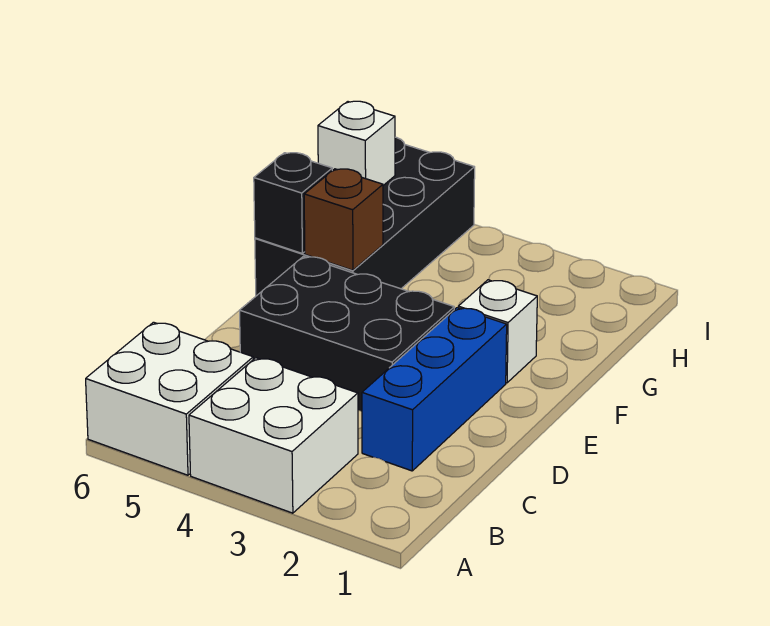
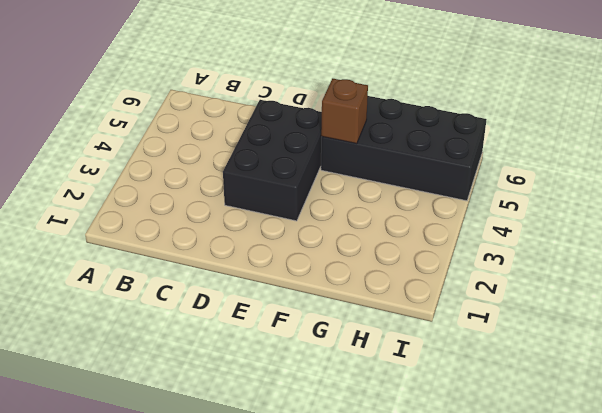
none -> white brick A3:B4 level 1
none -> white brick A5:B6 level 1

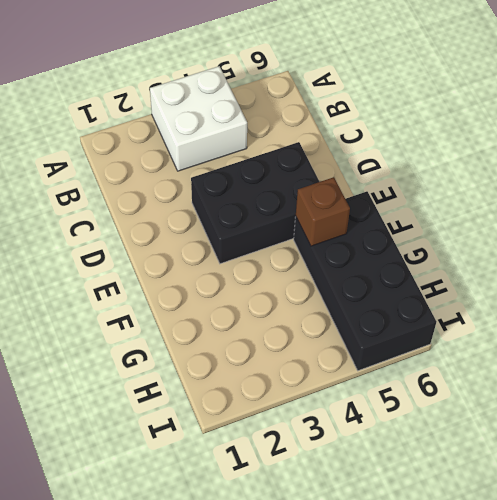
none -> white brick A5:B6 level 1
none -> blue brick C2:E2 level 1

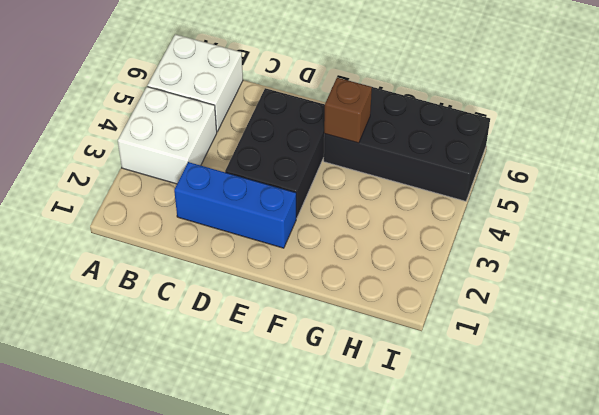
none -> white brick F2 level 1
none -> black brick F6 level 2

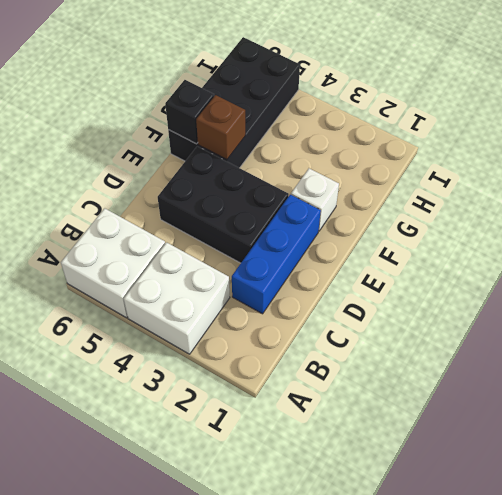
none -> white brick H6 level 2

